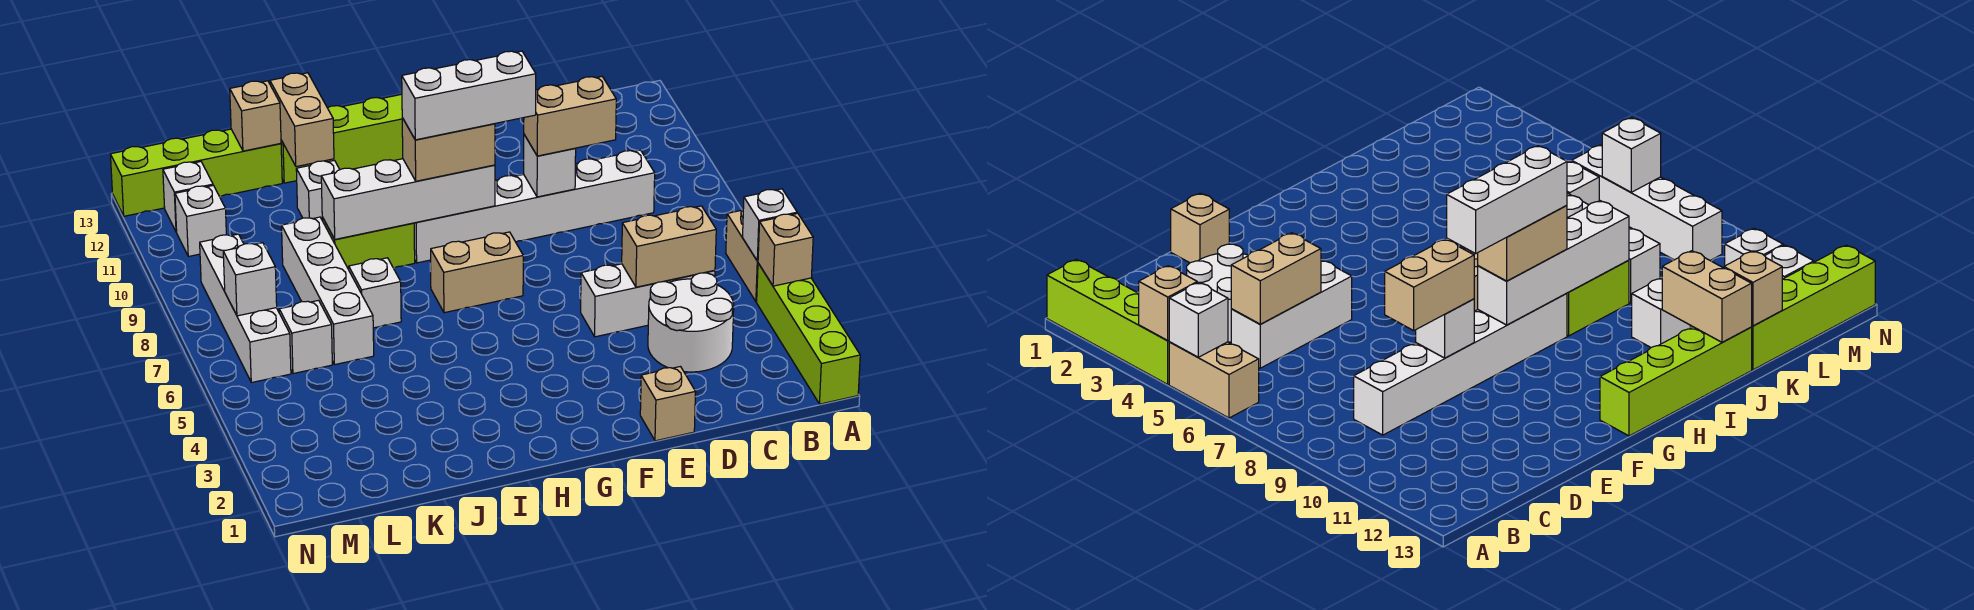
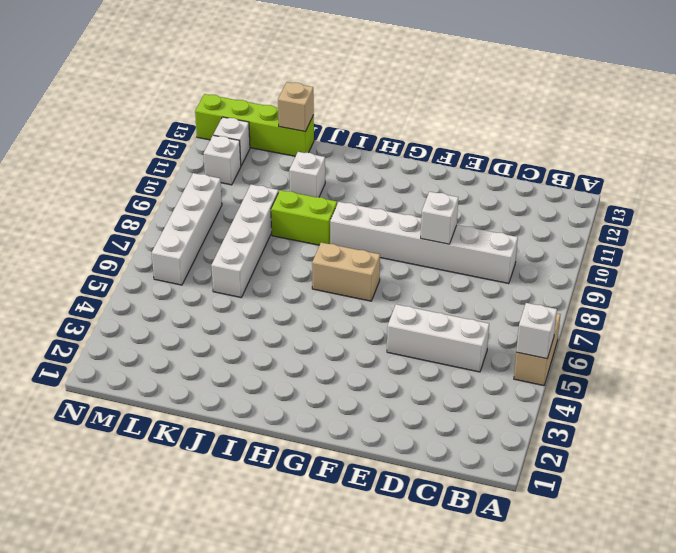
none -> lime brick A1:A4 level 1
none -> white round brick C3:D4 level 1
none -> tan brick E1 level 1

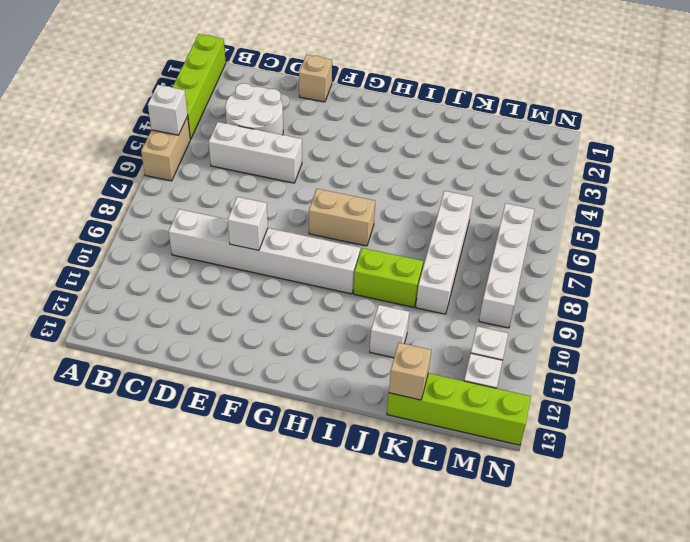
none -> lime brick G13:J13 level 1
none -> white brick J7 level 1
none -> white brick L6 level 1

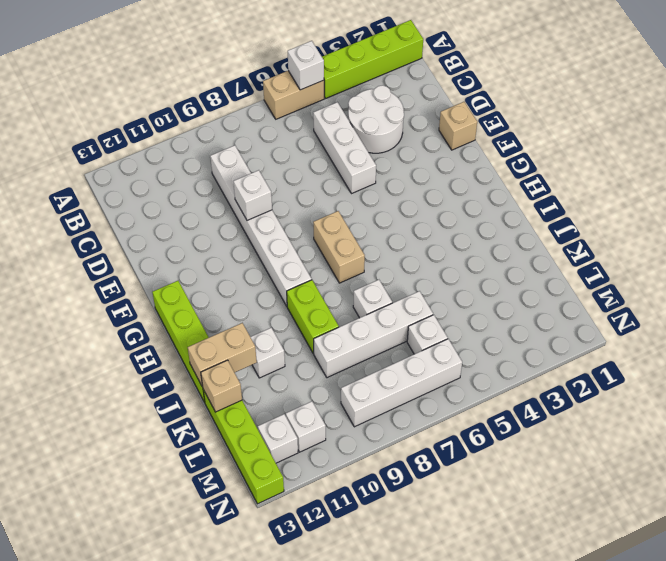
none -> tan brick A4 level 2
none -> tan brick C5:D5 level 2
none -> white brick G9:J9 level 2

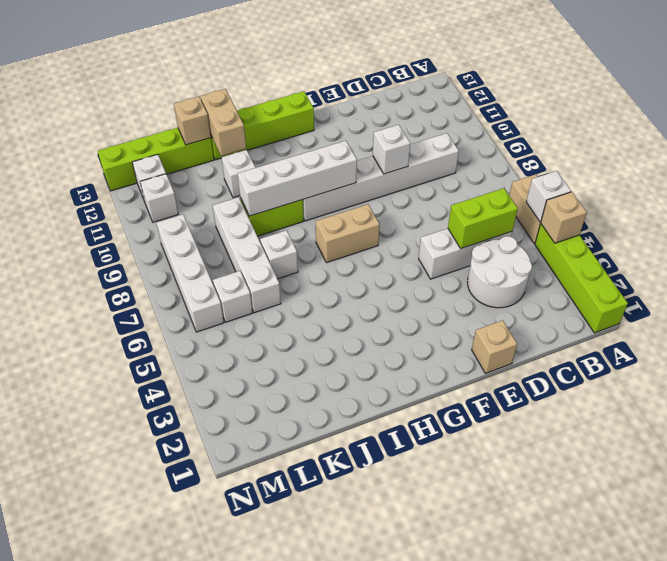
lime brick C5:D5 level 2 -> tan brick C5:D5 level 2
none -> white brick M7 level 2
none -> tan brick D9:E9 level 3
none -> tan brick G9:H9 level 3

